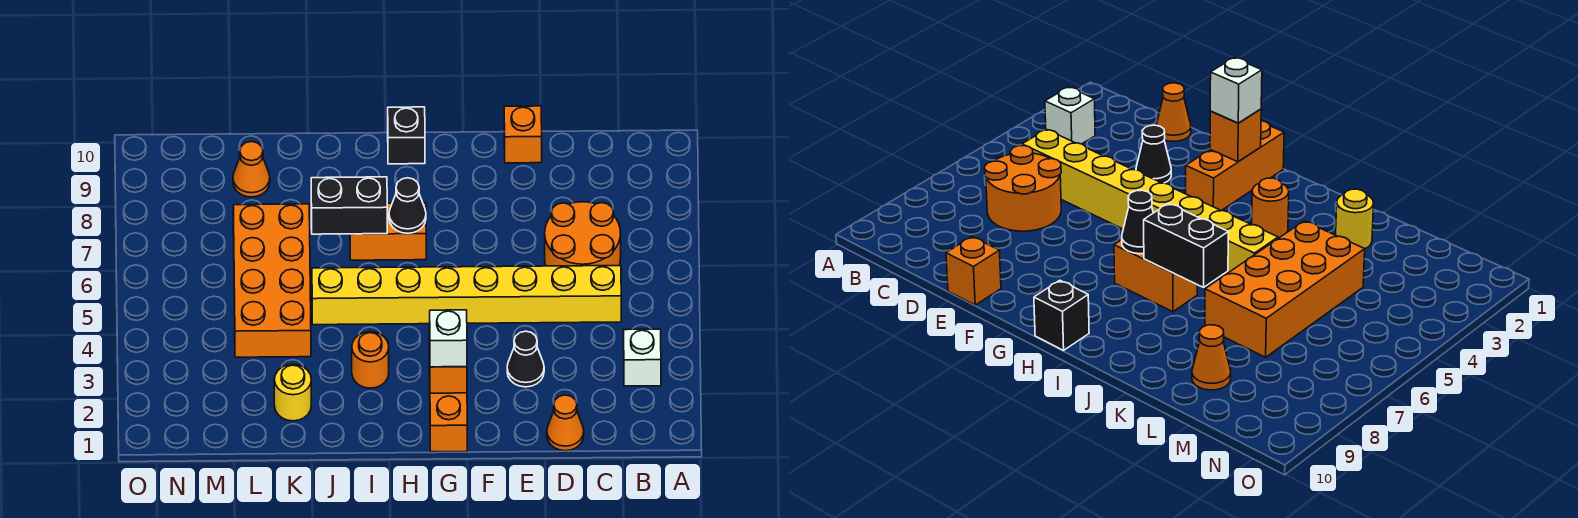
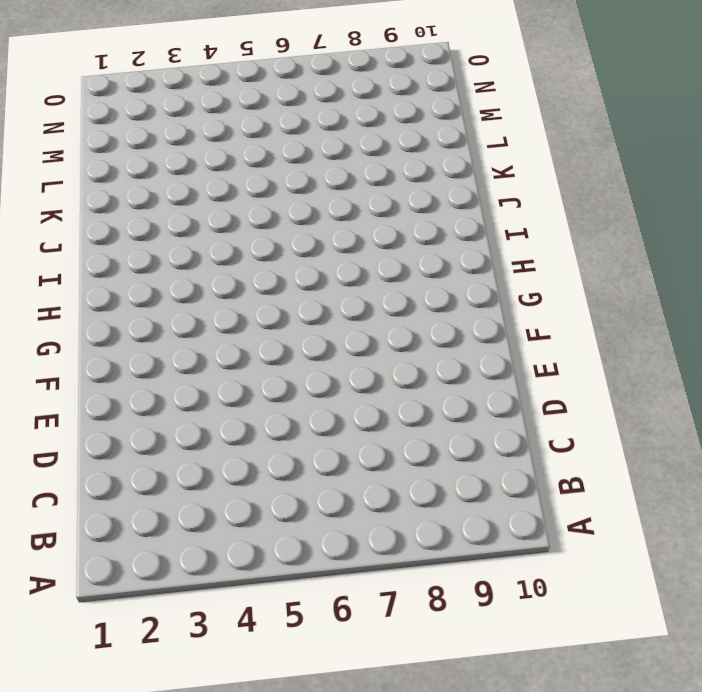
none -> white brick B3 level 1
none -> yellow brick C5:J5 level 1
none -> orange round brick C6:D7 level 1

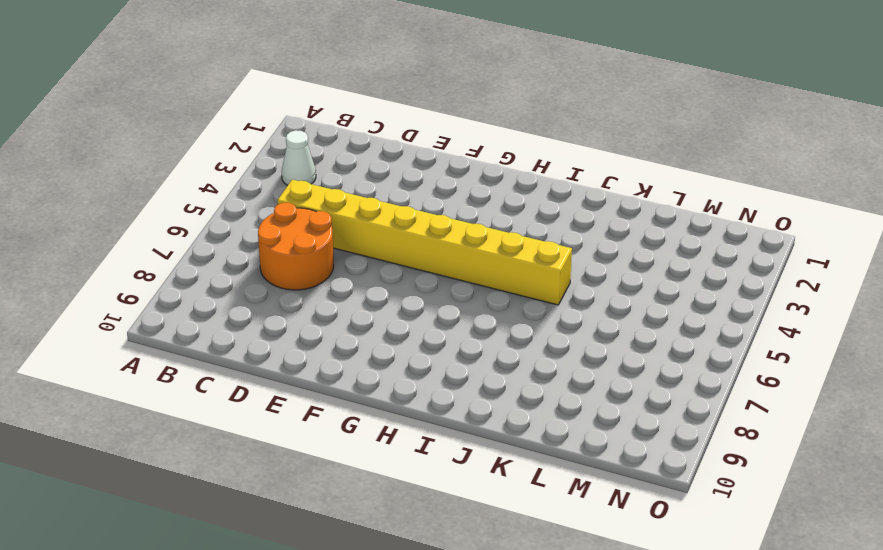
white cone B3 level 1 -> white brick B3 level 1
none -> orange cone D1 level 1
none -> black cone E3 level 1
none -> orange brick E10 level 1

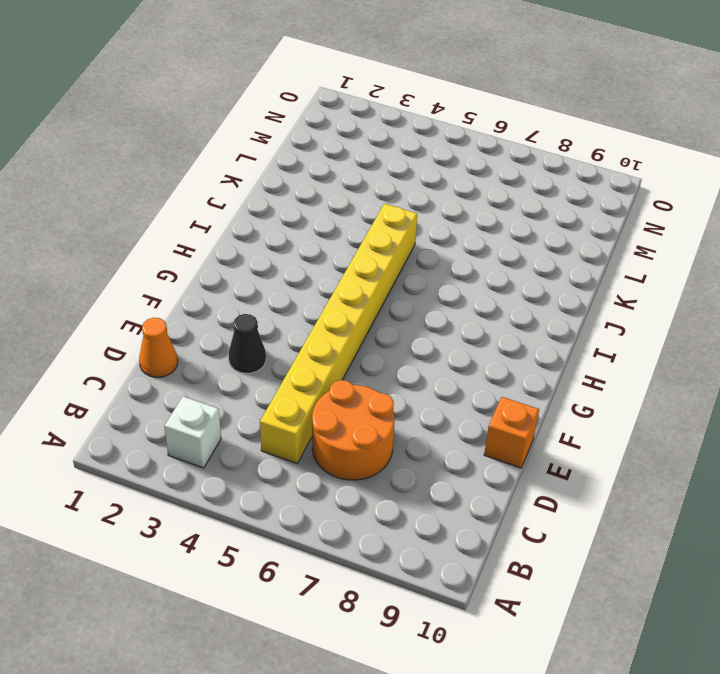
none -> orange brick G1:G3 level 1
none -> orange brick H7:I7 level 1
none -> black brick H10 level 1

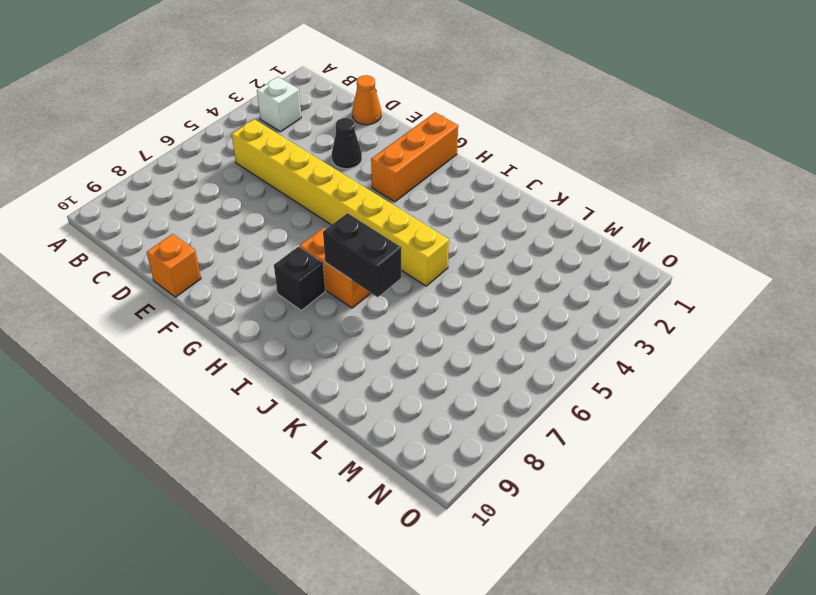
black brick H8 level 1 -> black brick H10 level 1
none -> orange round brick C6:D7 level 1
none -> orange round brick I3 level 1
none -> yellow round brick K2 level 1

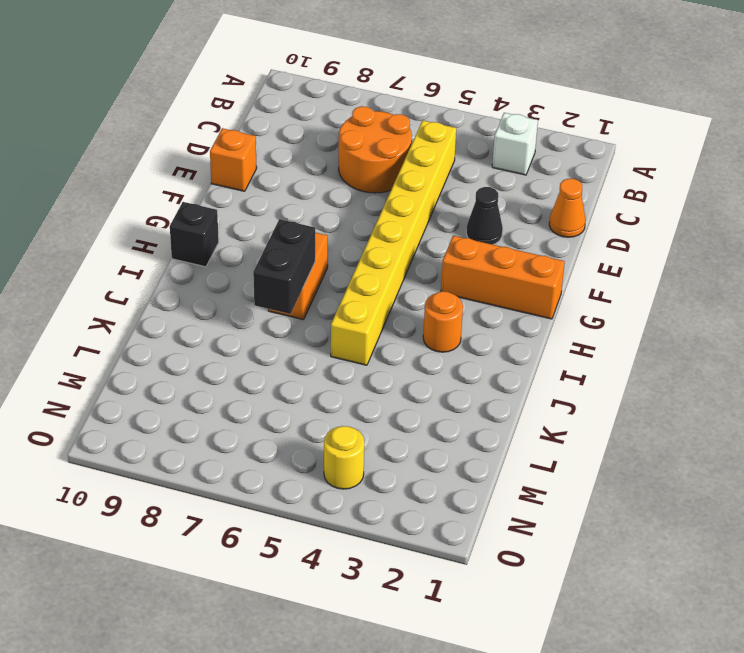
yellow round brick N4 level 1 -> yellow round brick K2 level 1
none -> orange brick K4:L7 level 1
none -> orange cone L9 level 1
none -> orange brick G2 level 2

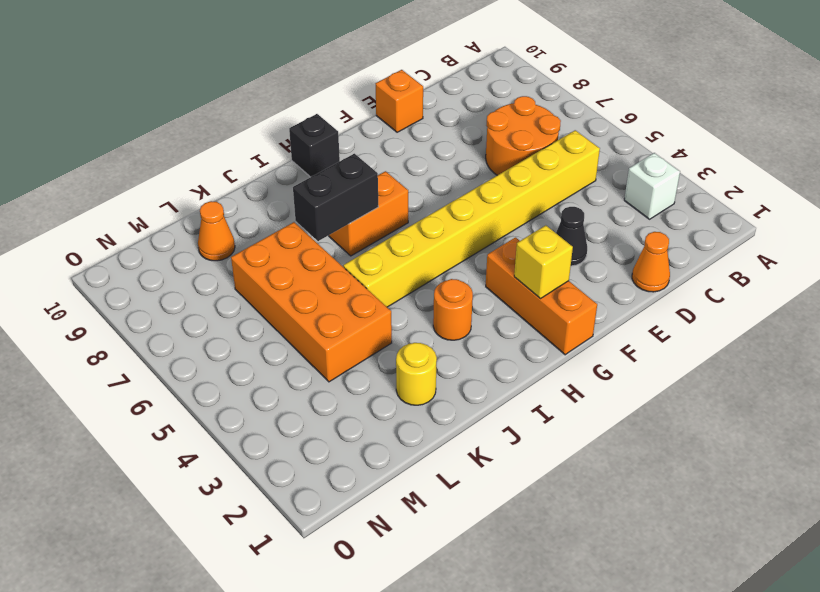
yellow brick G2 level 2 -> orange brick G2 level 2
none -> black cone H7 level 2
none -> white brick G2 level 3

